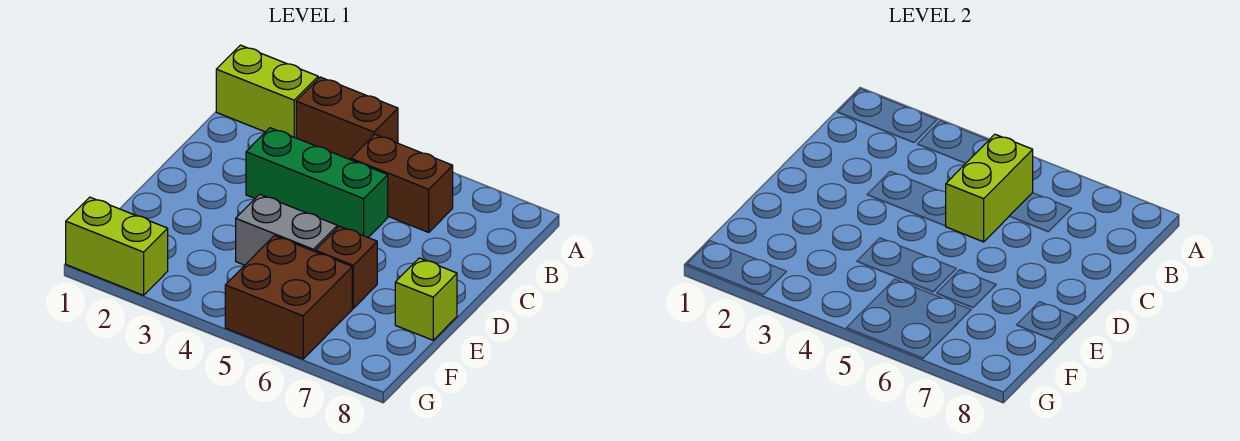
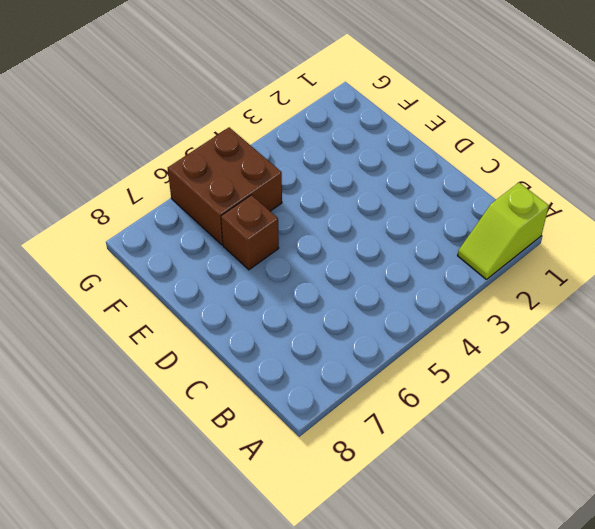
lime slope A1:A2 level 1 top 1 -> lime brick A1:A2 level 1
none -> brown brick A3:A4 level 1
none -> brown brick B5:B6 level 1

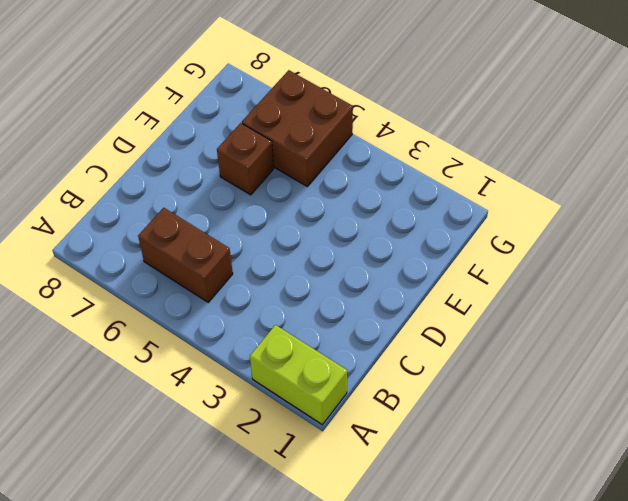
none -> brown brick A3:A4 level 1
none -> green brick C3:C5 level 1

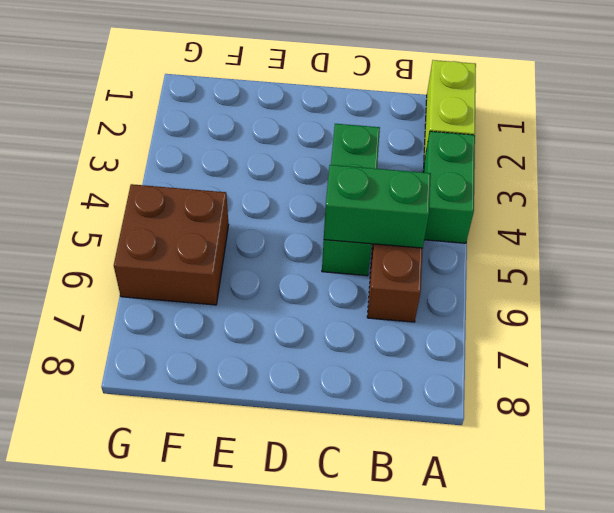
green brick A3:A4 level 1 -> brown brick A3:A4 level 1
green brick B5:C5 level 2 -> lime brick B5:C5 level 2
none -> grey brick E4:E5 level 1
none -> brown brick E6 level 1

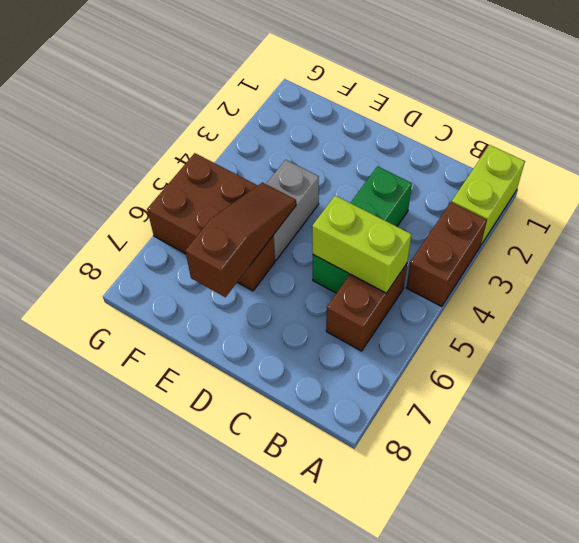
brown slope E5:E7 level 2 top 7 -> none
none -> lime brick E8 level 1
none -> lime brick G1:G2 level 1

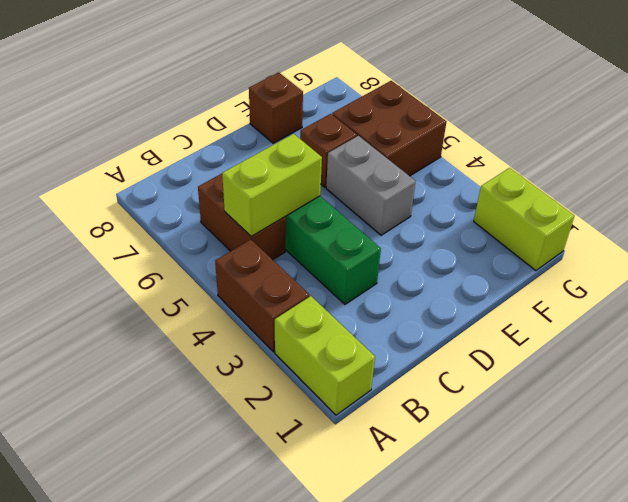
brown brick E8 level 1 -> lime brick E8 level 1

